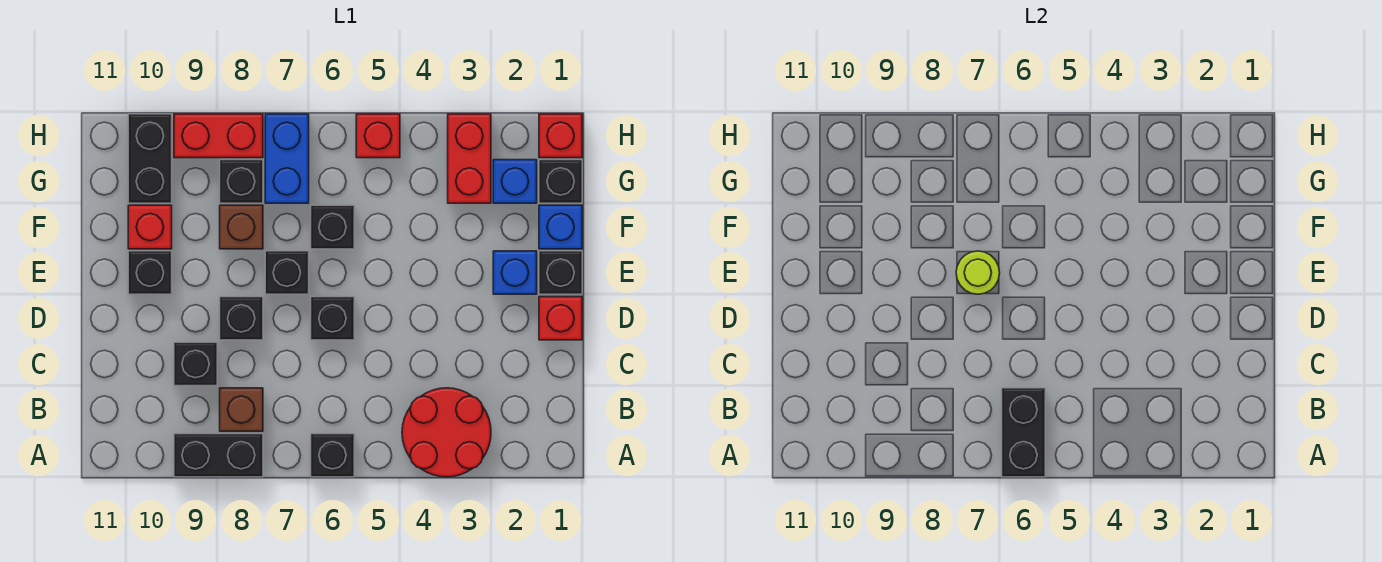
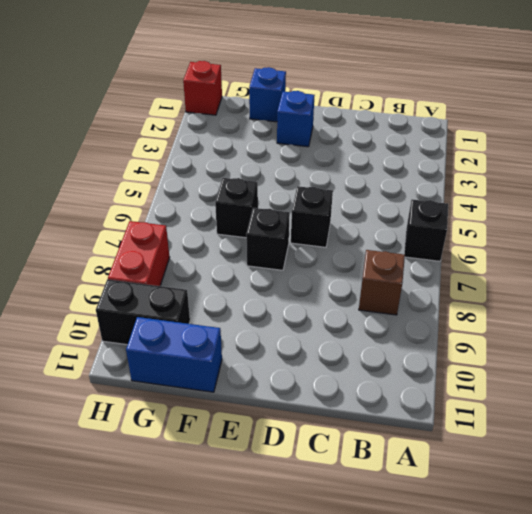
blue brick F11:G11 level 1 -> blue brick G7:H7 level 1
none -> red round brick A3:B4 level 1
none -> black brick A8:A9 level 1
none -> black brick C9 level 1

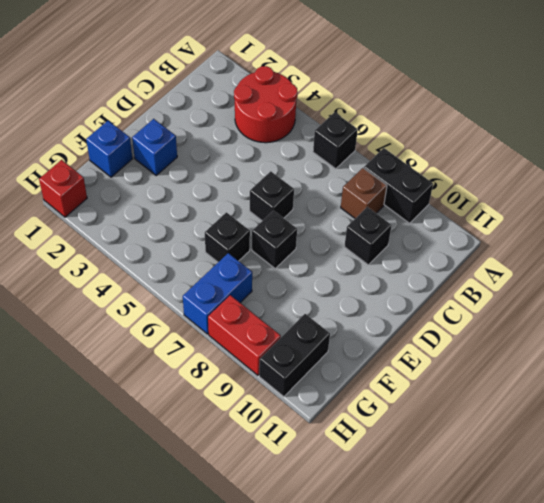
none -> red brick D1 level 1
none -> black brick D8 level 1
none -> black brick E1 level 1

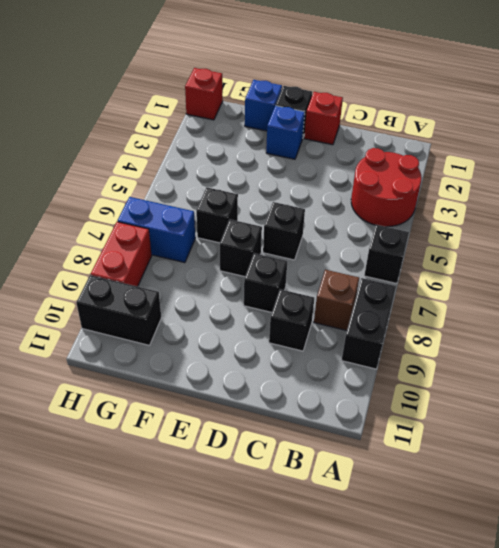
none -> black brick E10 level 1
none -> brown brick F8 level 1
none -> red brick F10 level 1

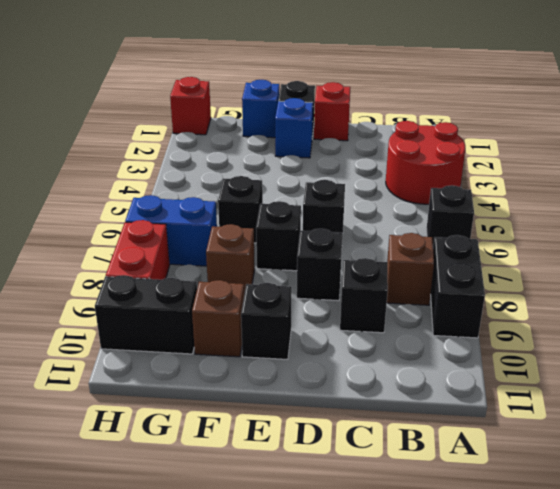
brown brick F10 level 1 -> red brick F10 level 1
none -> black brick G1 level 1
none -> blue brick G2 level 1
none -> red brick G3:H3 level 1

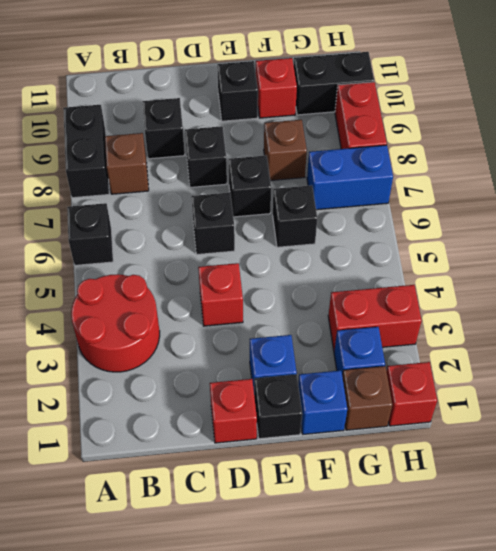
red brick D4 level 1 -> red brick H5 level 1
brown brick G1 level 1 -> black brick G1 level 1
none -> black brick G8 level 1
none -> black brick A6:B6 level 2
none -> lime round brick E7 level 2

